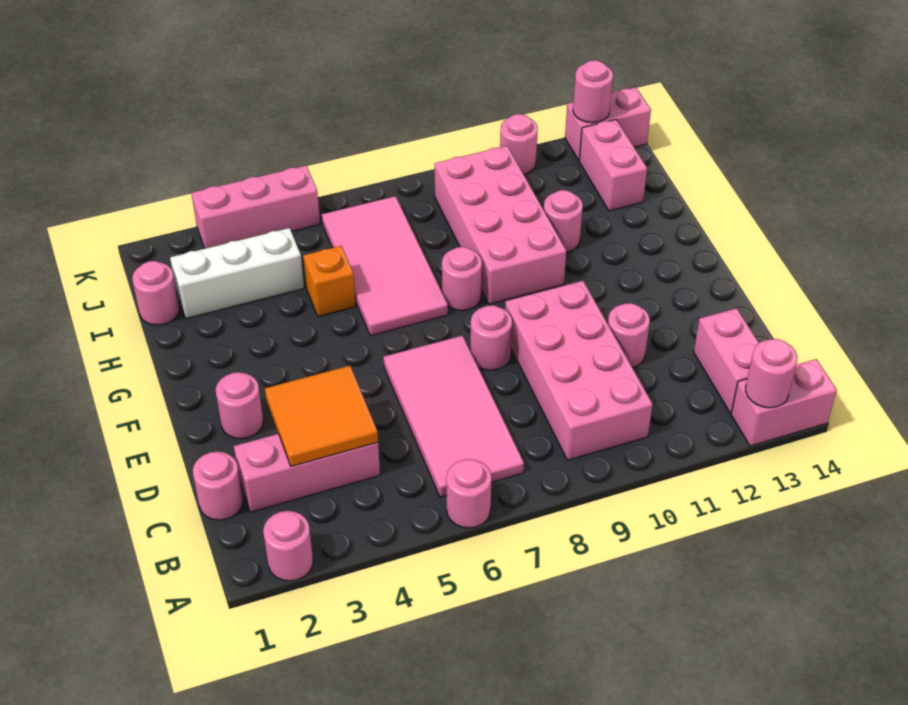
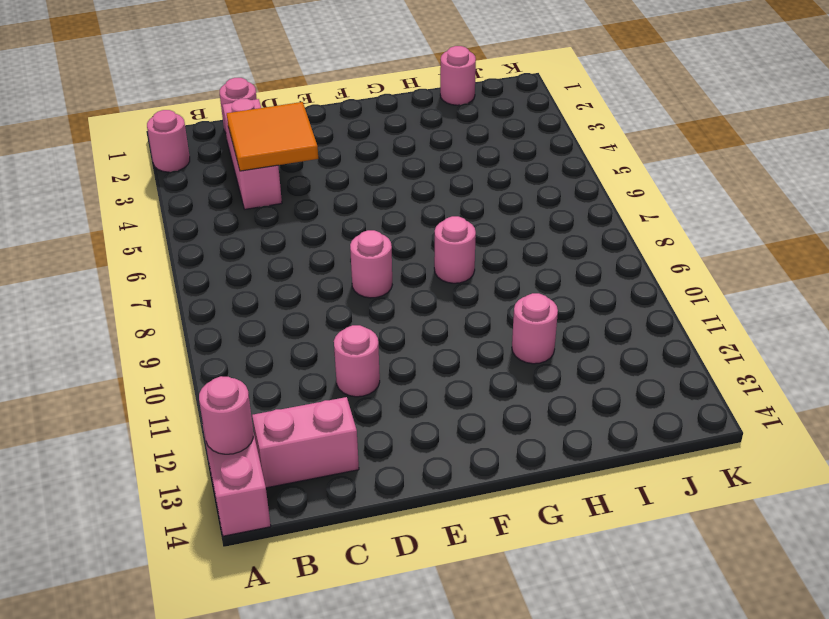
none -> pink round brick A6 level 1
none -> pink tile B6:E7 level 1
none -> pink brick B9:E10 level 1

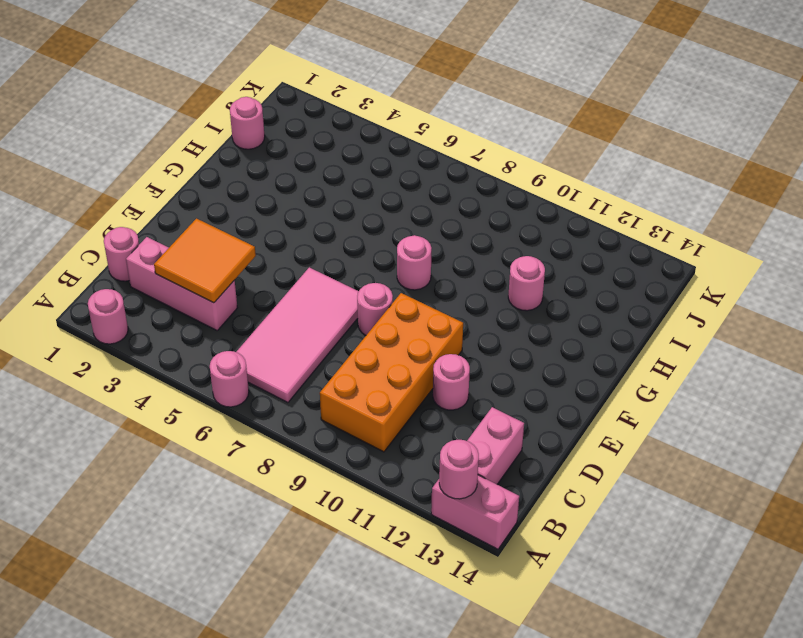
orange brick B9:E10 level 1 -> pink brick B9:E10 level 1
none -> pink round brick E2 level 1
none -> pink tile G6:J7 level 1
none -> pink brick G9:J10 level 1

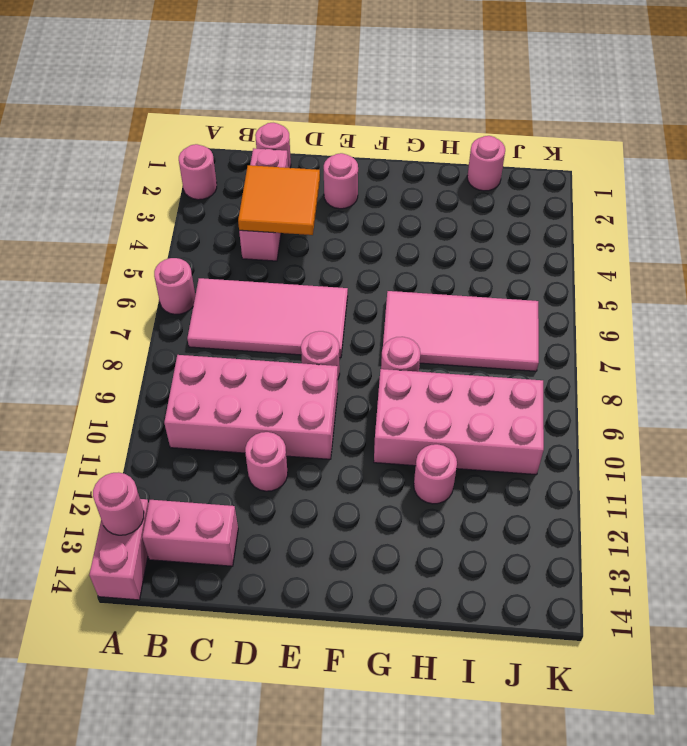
none -> orange brick H5 level 1
none -> white brick I2:I4 level 1
none -> pink brick I13:J13 level 1

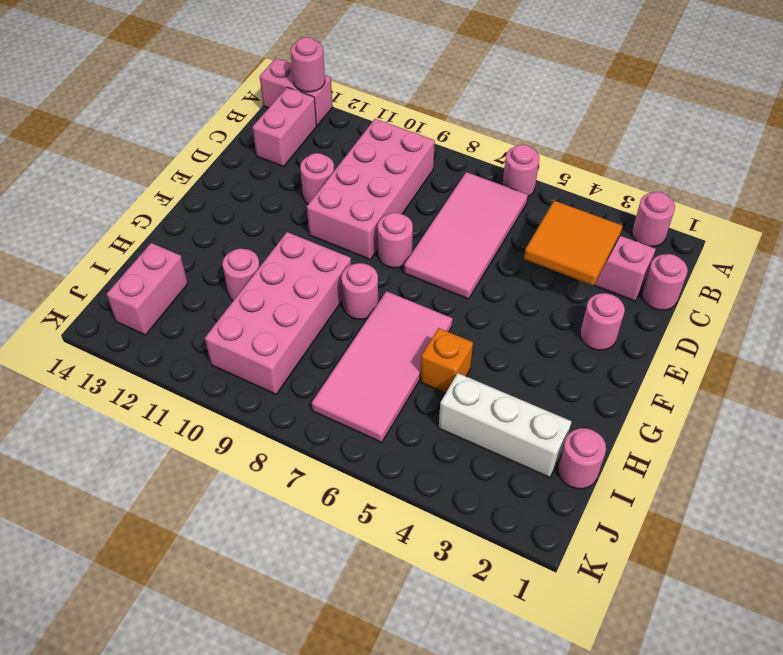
none -> pink brick K3:K5 level 1
none -> pink round brick K11 level 1
none -> pink brick K13:K14 level 1

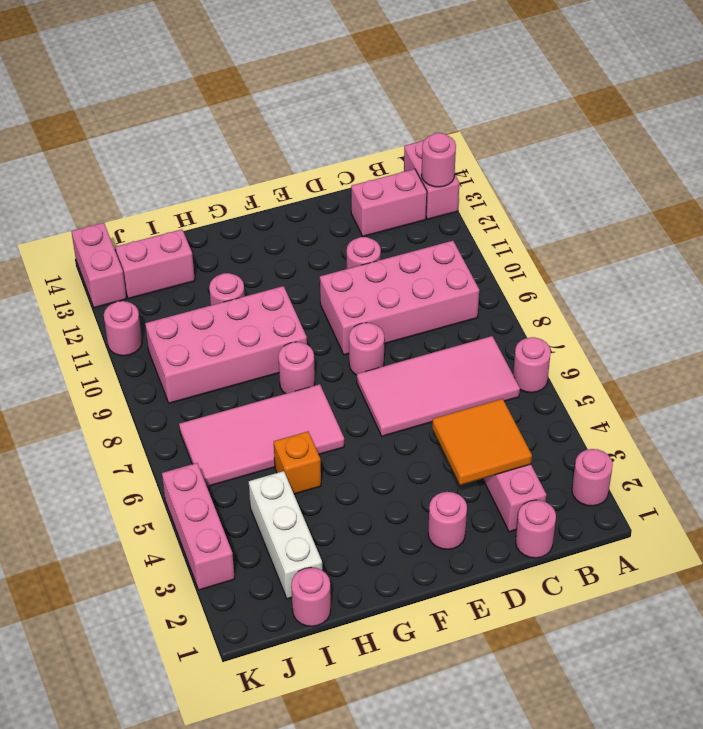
none -> pink round brick K13 level 2

